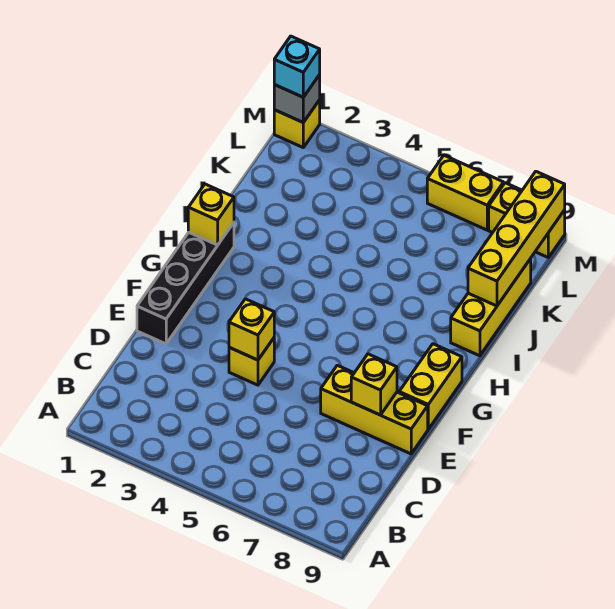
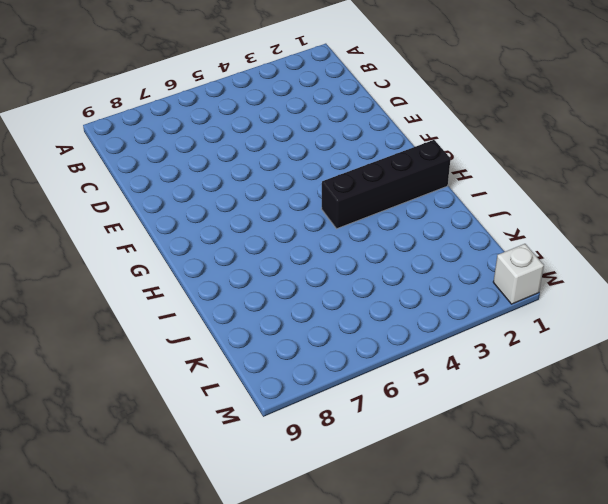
black brick H1:H4 level 1 -> black brick E1:H1 level 1
white brick M1 level 1 -> yellow brick M1 level 1
none -> yellow brick E4 level 1
none -> yellow brick E7:E9 level 1
none -> yellow brick F9:G9 level 1

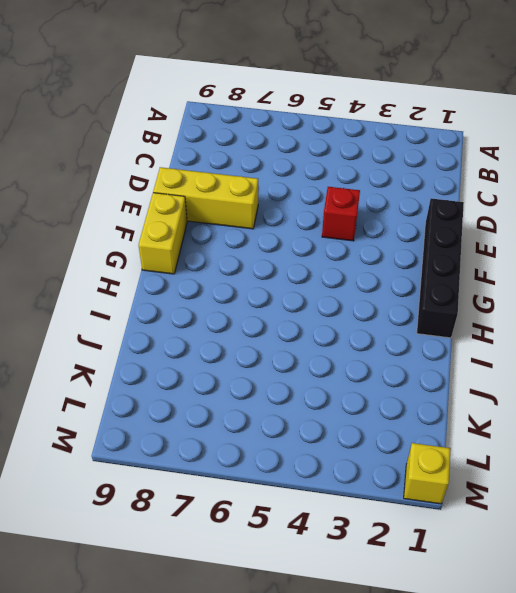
red brick E4 level 1 -> yellow brick E4 level 1
none -> yellow brick I9:K9 level 1
none -> yellow brick M6:M7 level 1
none -> yellow brick M8:M9 level 1

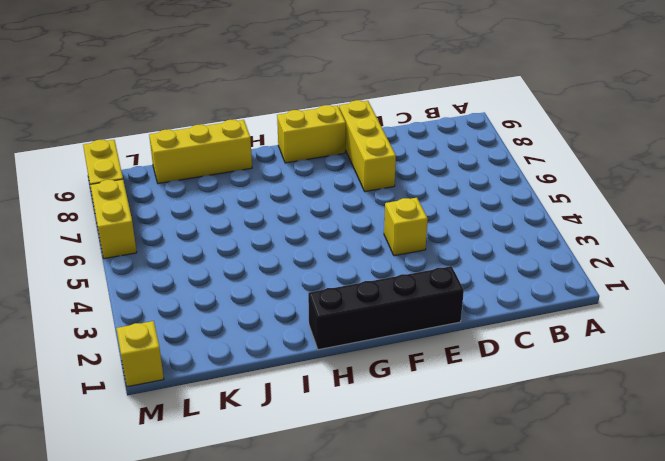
none -> yellow brick E4 level 2
none -> yellow brick E8 level 2
none -> yellow brick H1 level 2

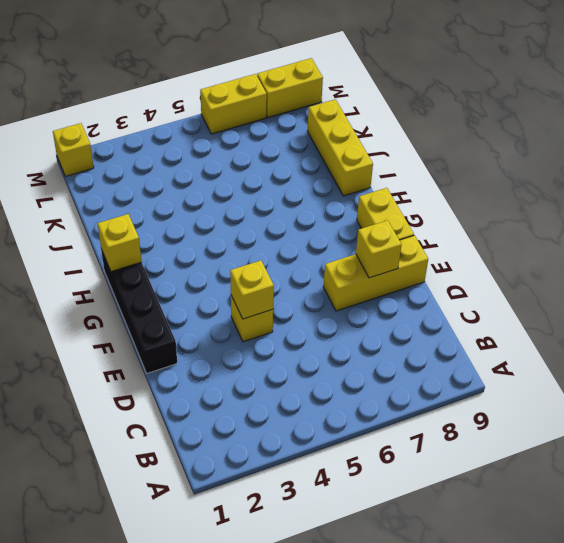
none -> yellow brick J9:M9 level 2
none -> grey brick M1 level 2
none -> cyan brick M1 level 3

